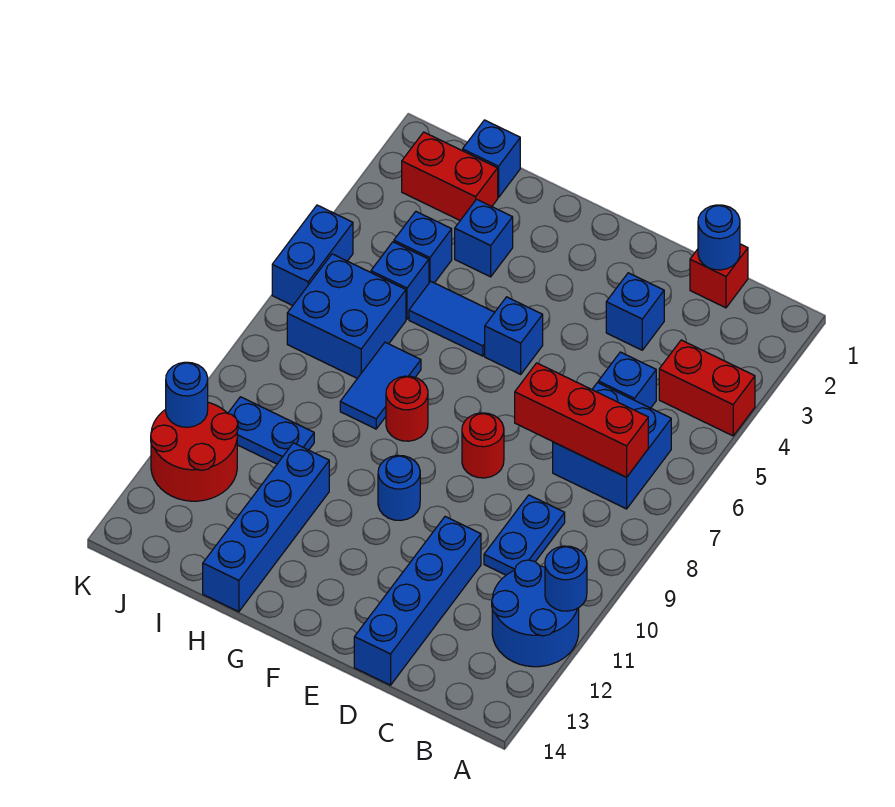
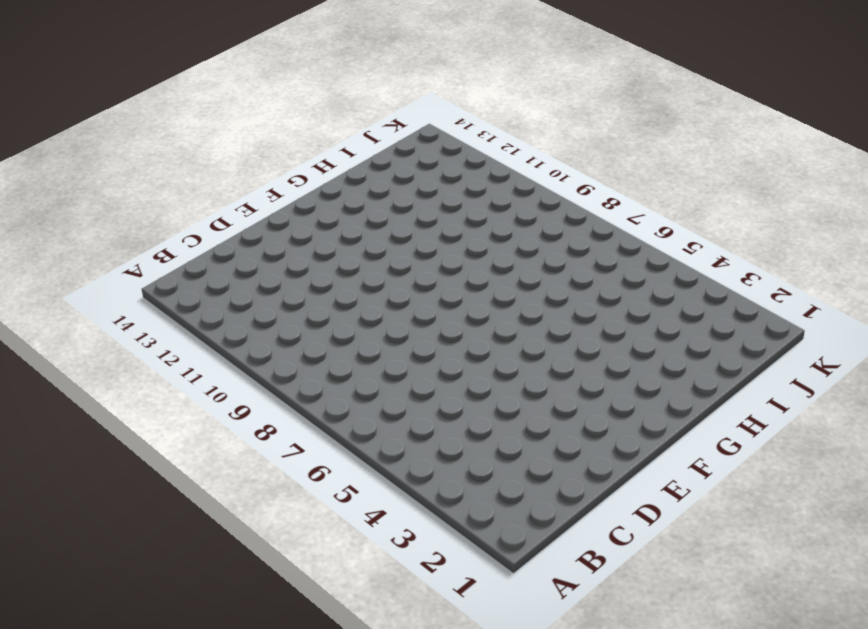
none -> red brick A4:B4 level 1
none -> blue round brick A11:B12 level 1
none -> blue brick B6:C7 level 1

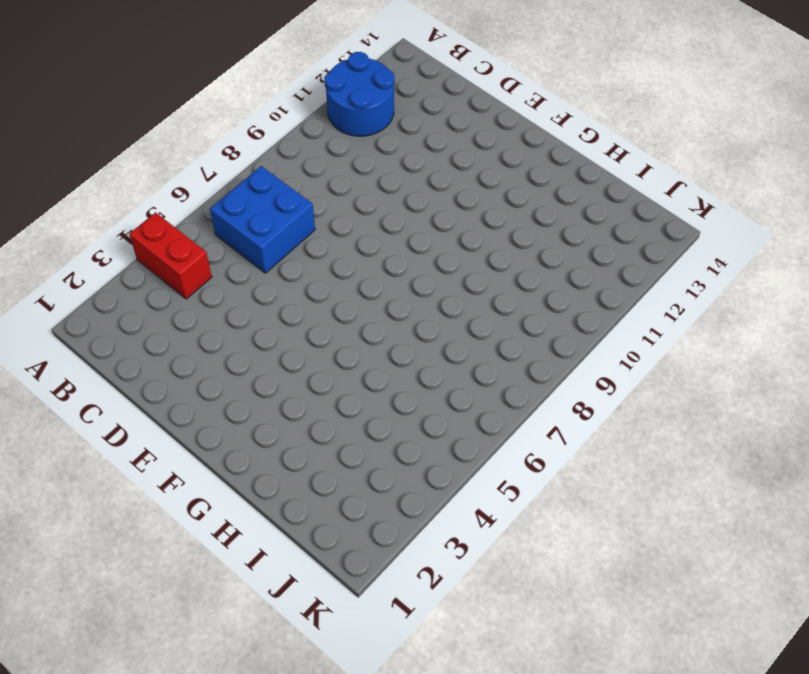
none -> red brick C1 level 1
none -> blue brick C5 level 1
none -> blue plate C9:C10 level 1

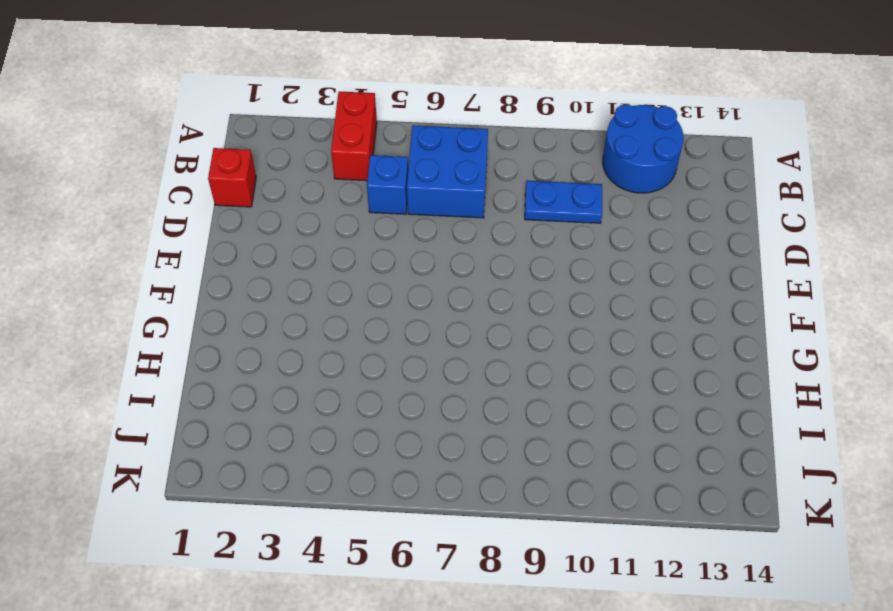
none -> blue brick D3 level 1
none -> blue brick D11:D14 level 1
none -> red round brick E8 level 1

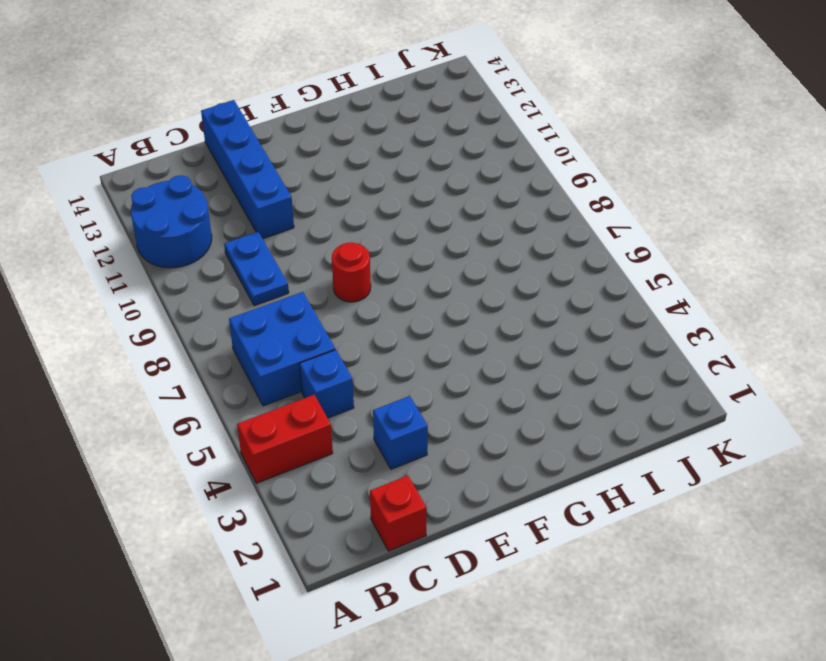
none -> blue brick F5 level 1
none -> blue round brick F10 level 1
none -> blue tile G5:H5 level 1

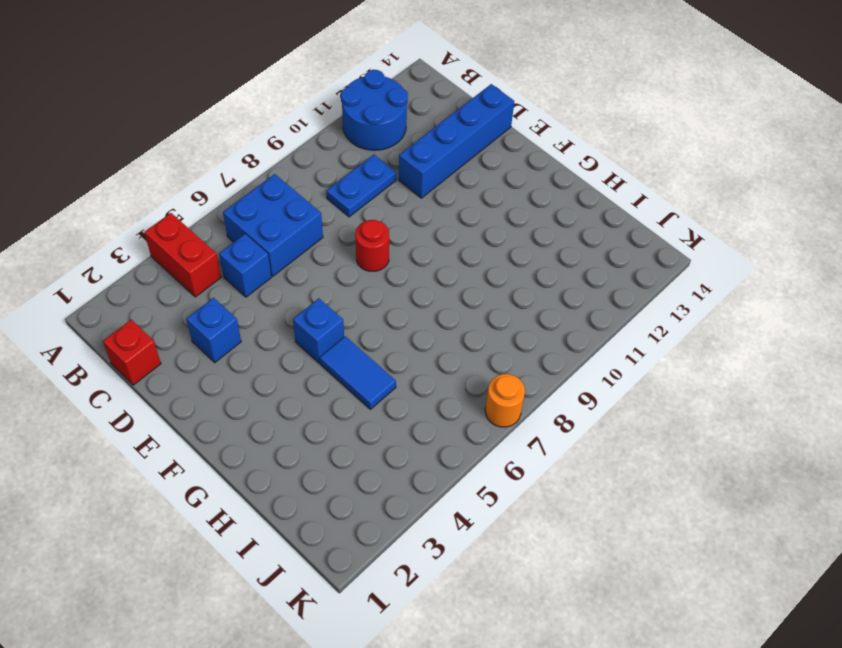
orange round brick K7 level 1 -> none
none -> blue round brick F10 level 1
none -> red round brick G8 level 1
none -> blue brick H3 level 1

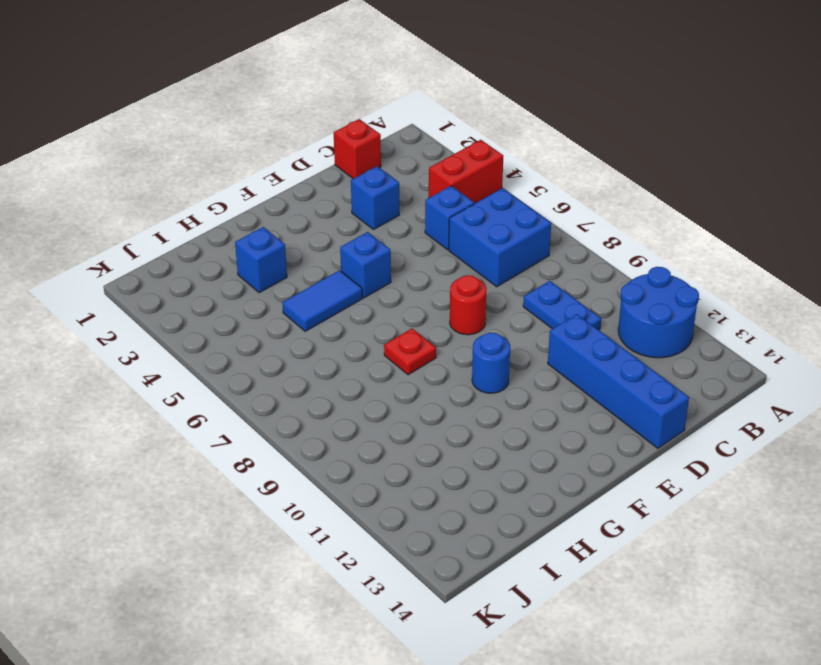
red plate G8 level 1 -> red round brick G8 level 1
none -> blue tile H7:H8 level 1
none -> blue brick H11:H14 level 1
none -> blue brick I1 level 1

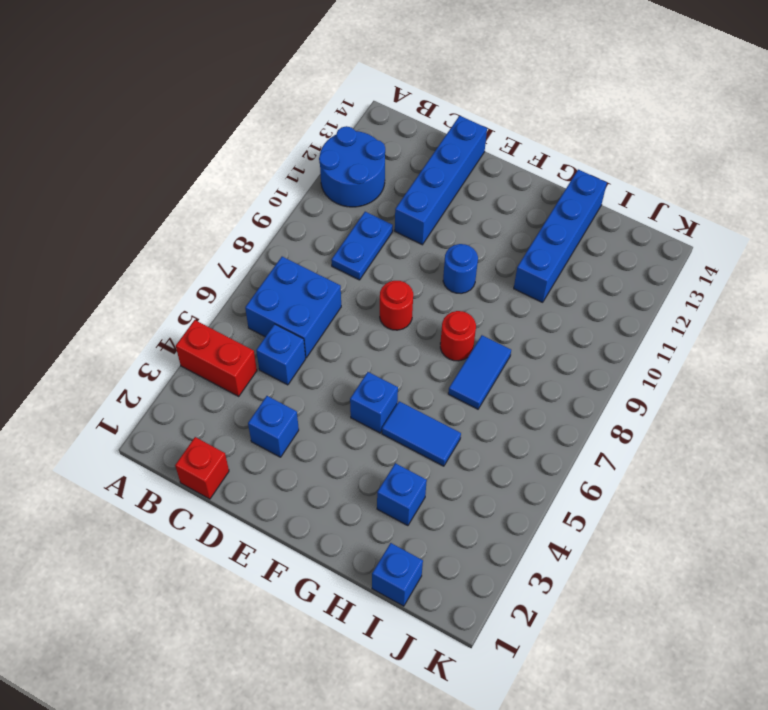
none -> red brick I2:J2 level 1
none -> blue brick I4 level 1
none -> blue brick I5 level 1

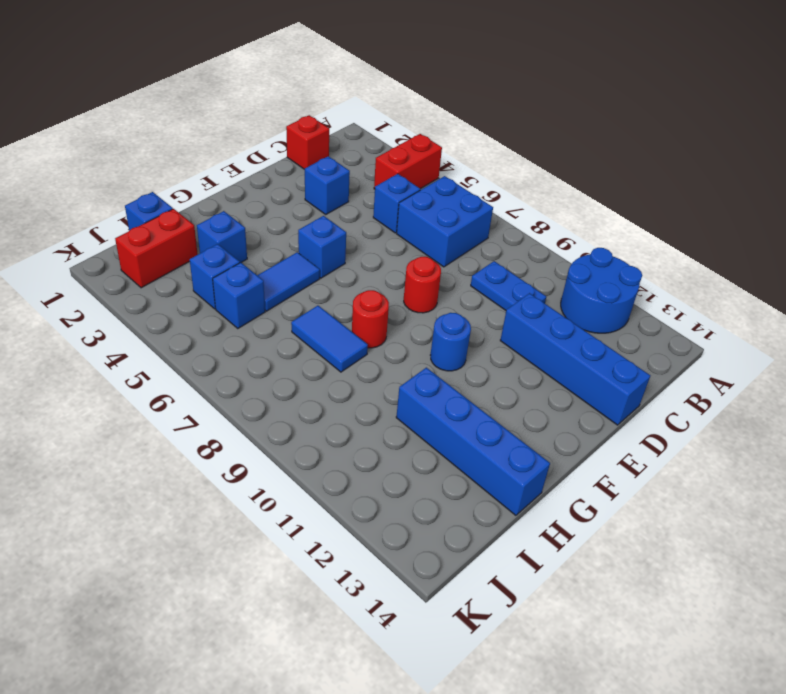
none -> blue brick I6:J7 level 1
none -> blue plate I10:J10 level 1
none -> red round brick J11:K12 level 1

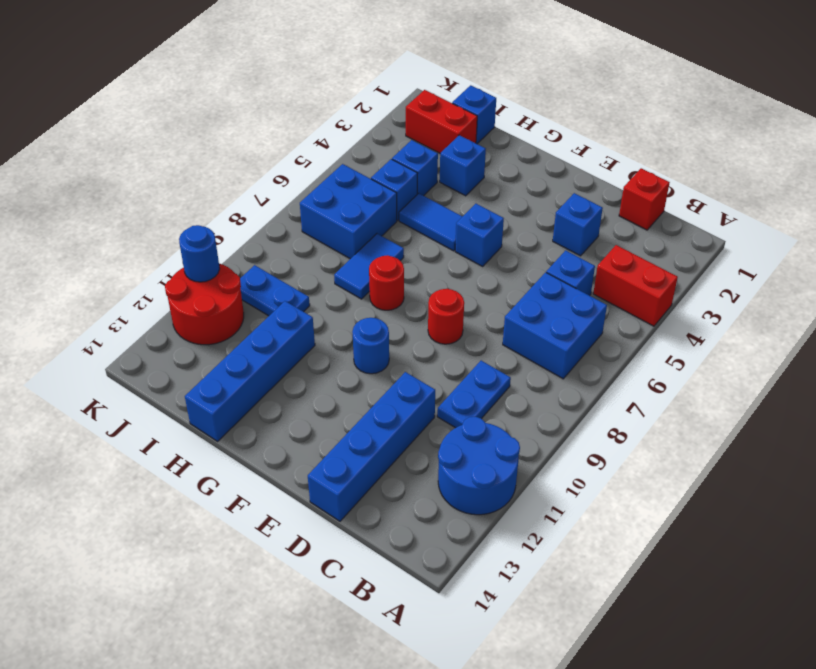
none -> blue brick K5:K6 level 1
none -> blue round brick A11 level 2
none -> red brick B7:D7 level 2

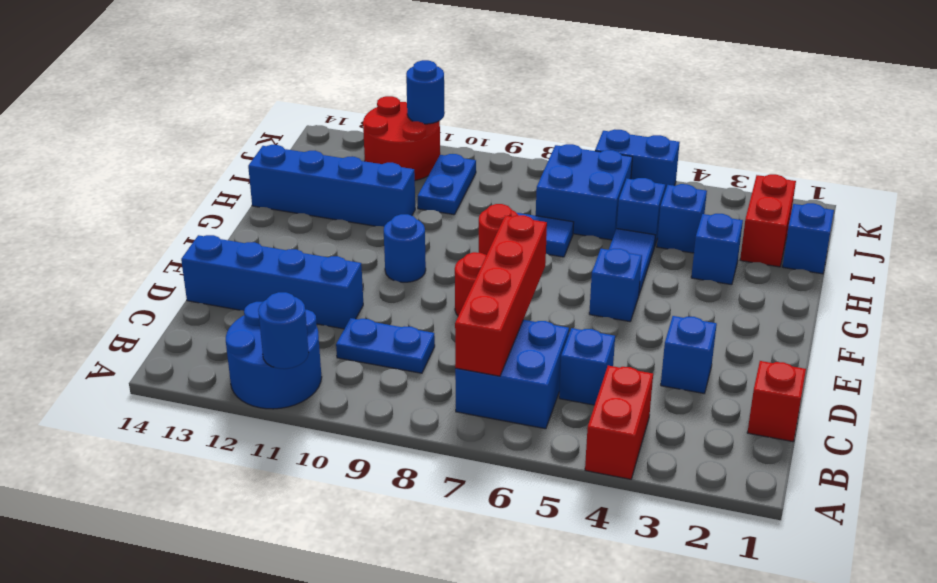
red brick B7:E7 level 2 -> red brick B7:D7 level 2
none -> blue round brick C1 level 2

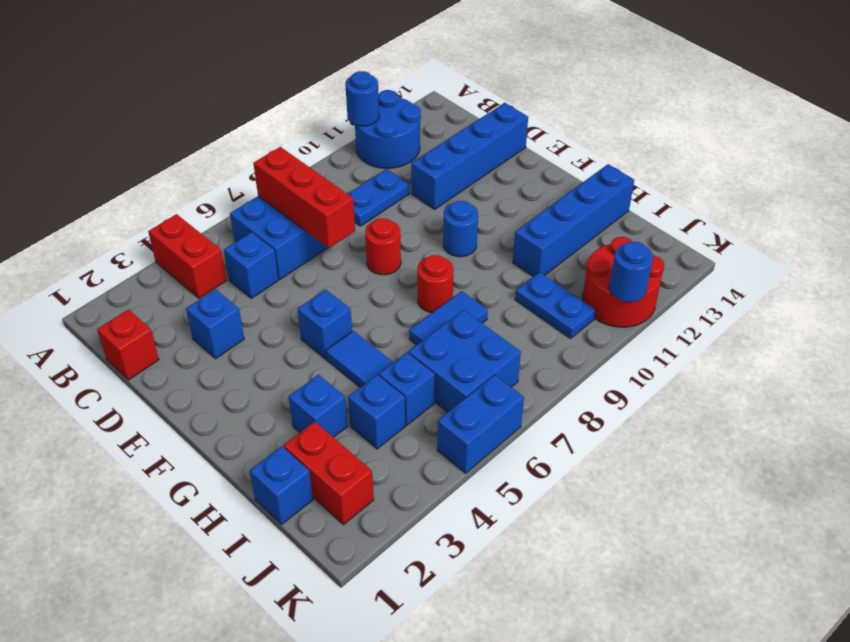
none -> blue round brick C1 level 2

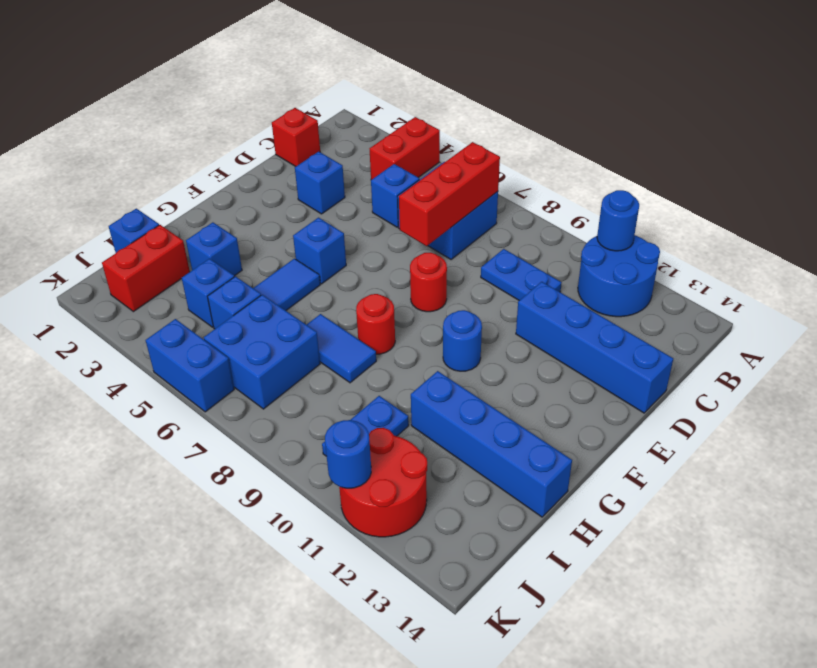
none -> blue round brick C1 level 2

